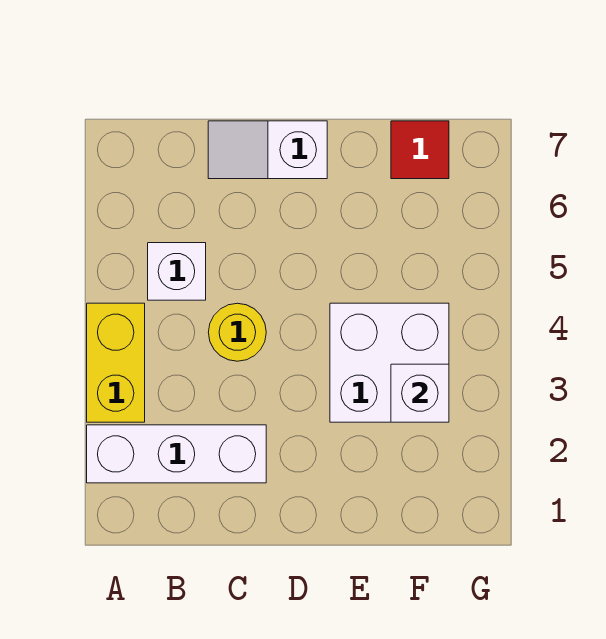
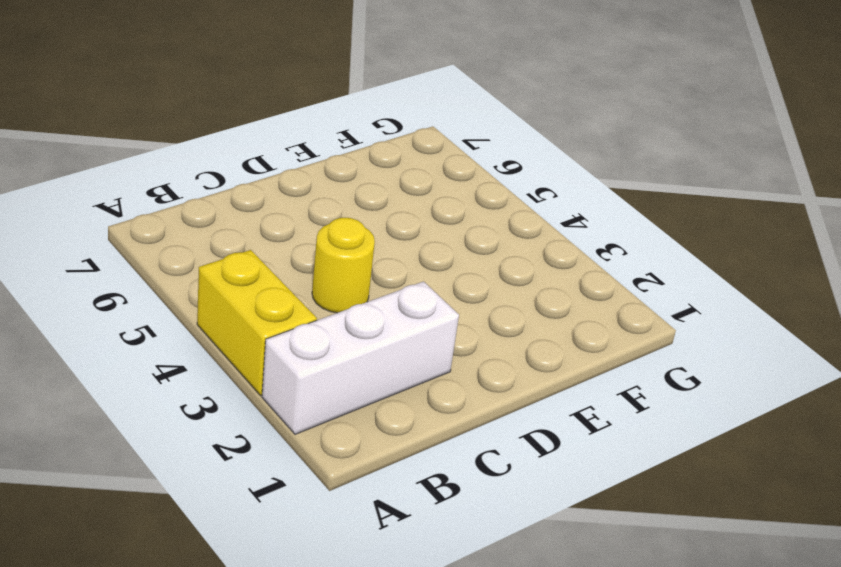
none -> white brick B5 level 1
none -> white slope C7:D7 level 1 top D

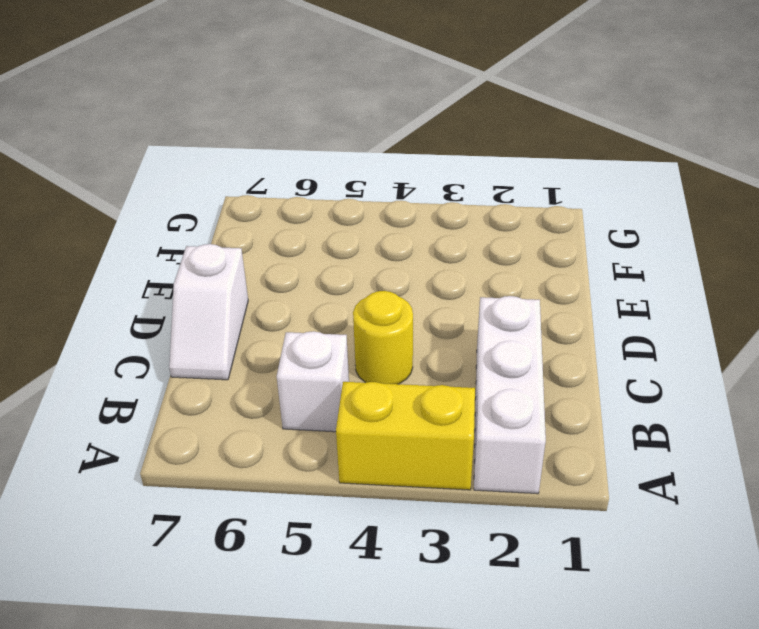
none -> white brick E3:F4 level 1
none -> red tile F7 level 1

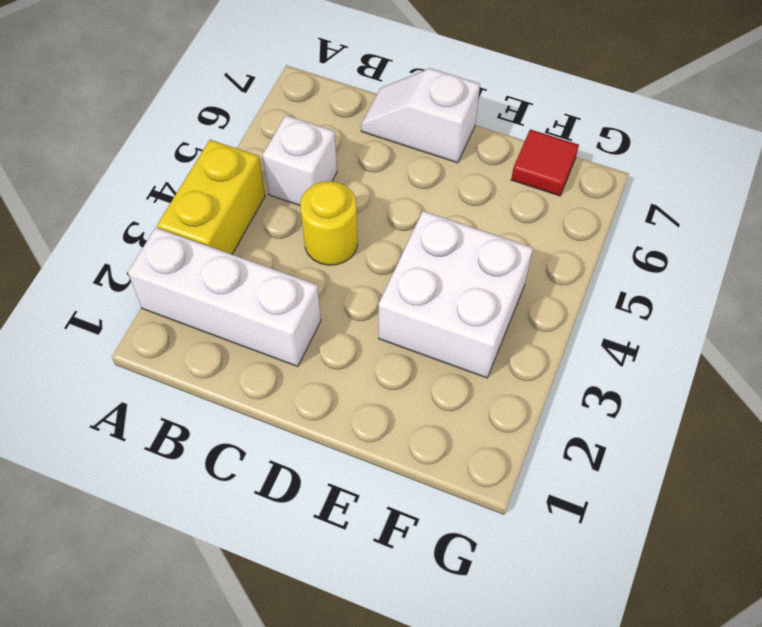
none -> white brick F3 level 2

